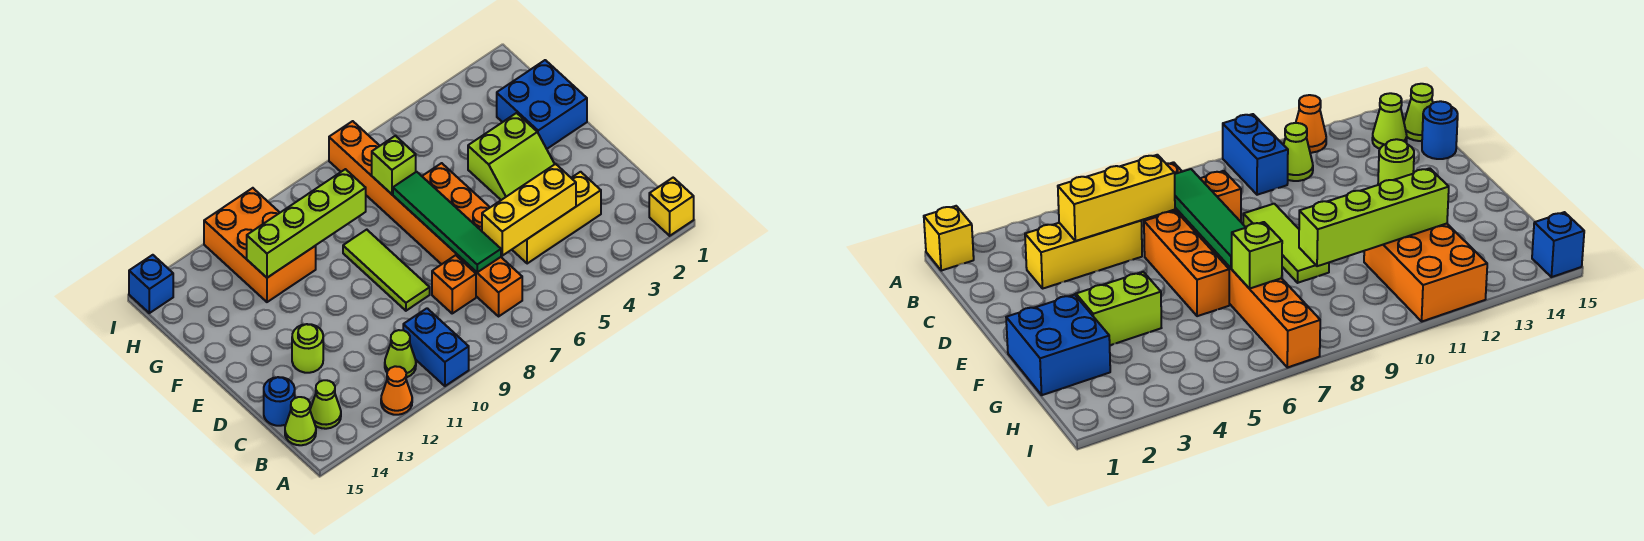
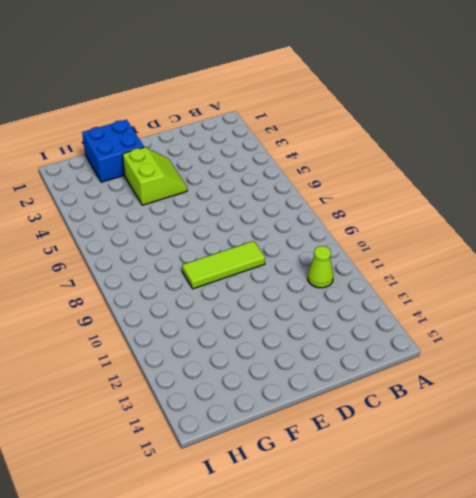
none -> yellow brick A1 level 1
none -> blue brick A10:B10 level 1
none -> orange cone A12 level 1

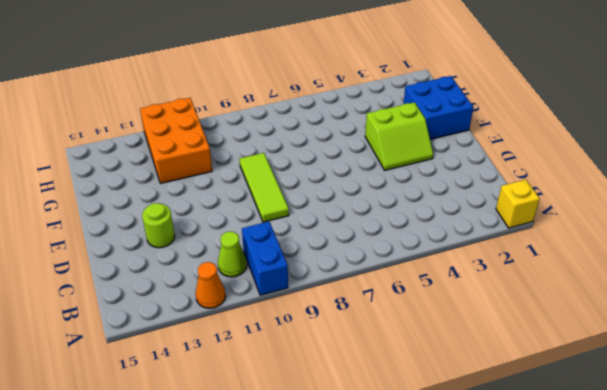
none -> orange brick B7:I7 level 1
none -> lime cone B14 level 1
none -> lime cone B15 level 1

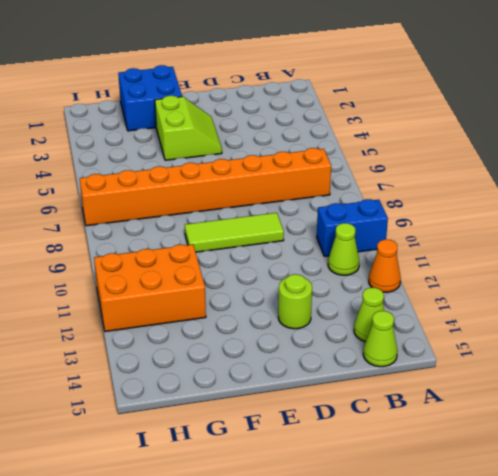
none -> yellow brick A1 level 1
none -> yellow brick C3:C5 level 1
none -> orange brick C8 level 1

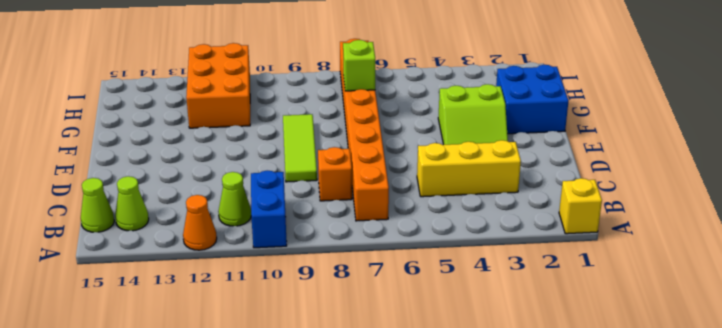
none -> blue round brick C15 level 1
none -> orange brick D6:F6 level 1
none -> lime round brick D13 level 1

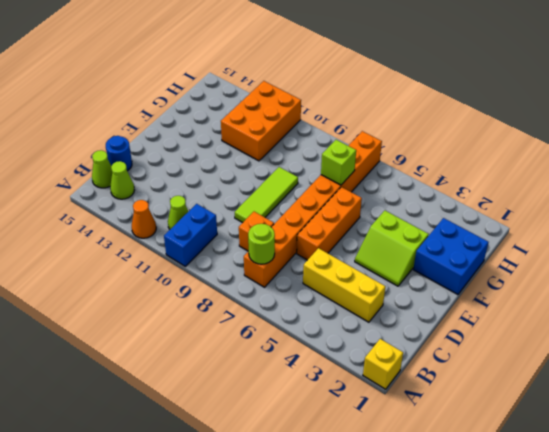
lime round brick B7 level 2 -> lime round brick D13 level 1
none -> blue brick I15 level 1
none -> yellow brick C4:C6 level 2
none -> green tile C7:F7 level 2

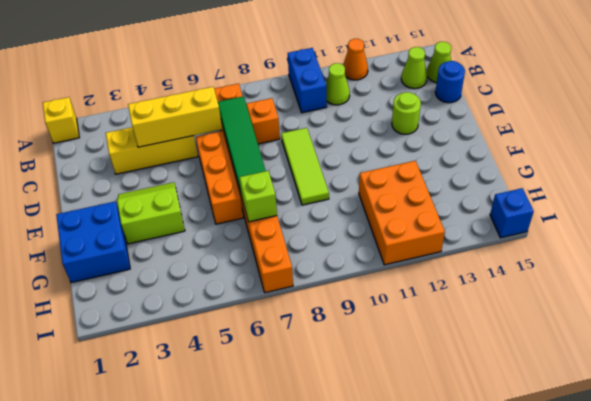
none -> lime brick G9:G12 level 2

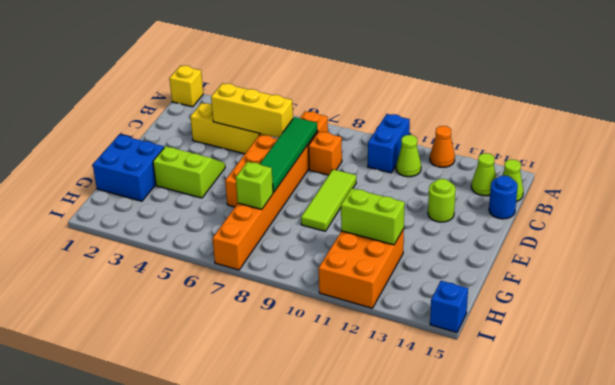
lime brick G11:G12 level 2 -> lime brick G9:G12 level 2

